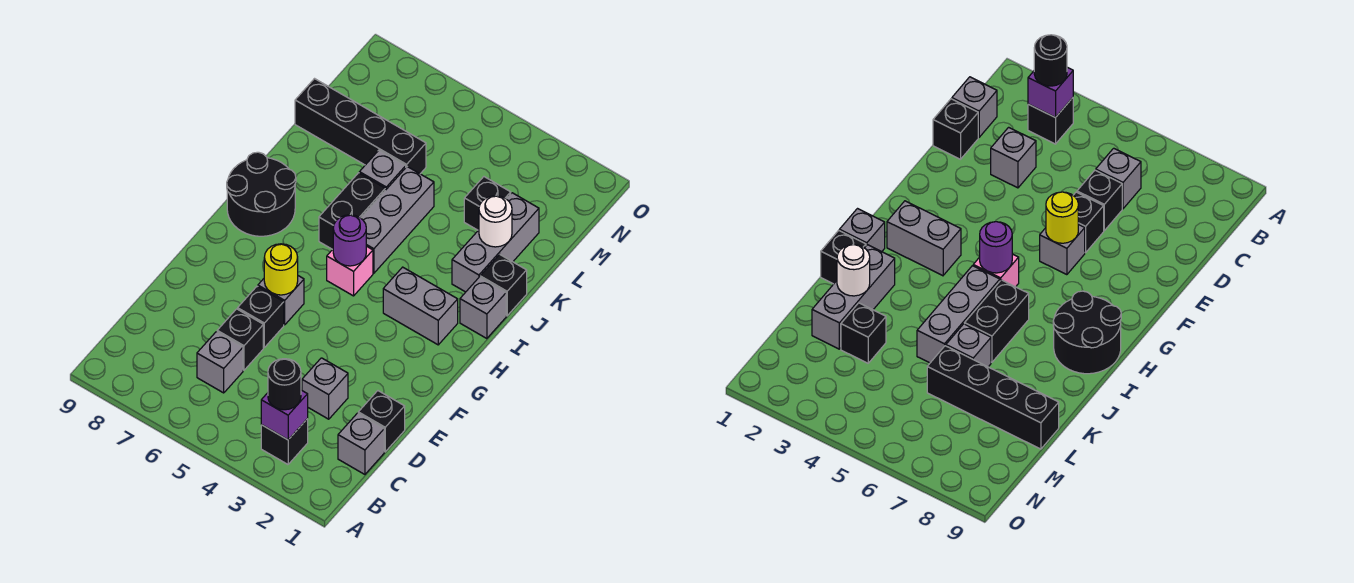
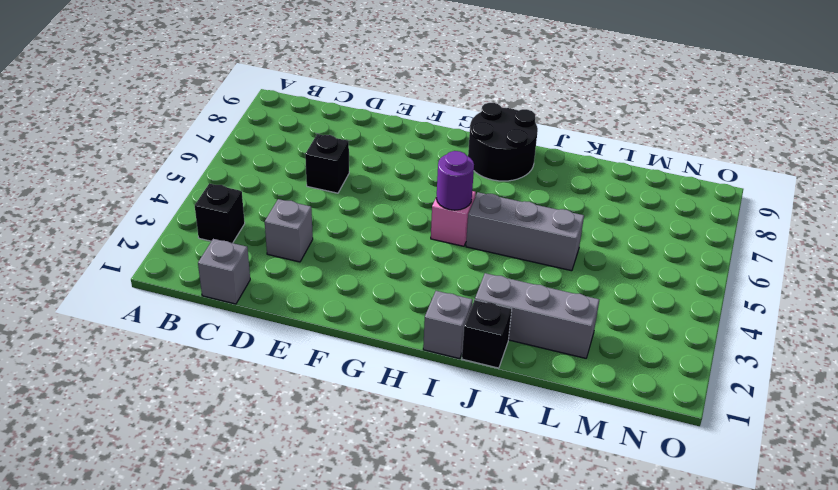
none -> grey brick C6 level 1
none -> black brick D1 level 1
none -> black brick E6 level 1

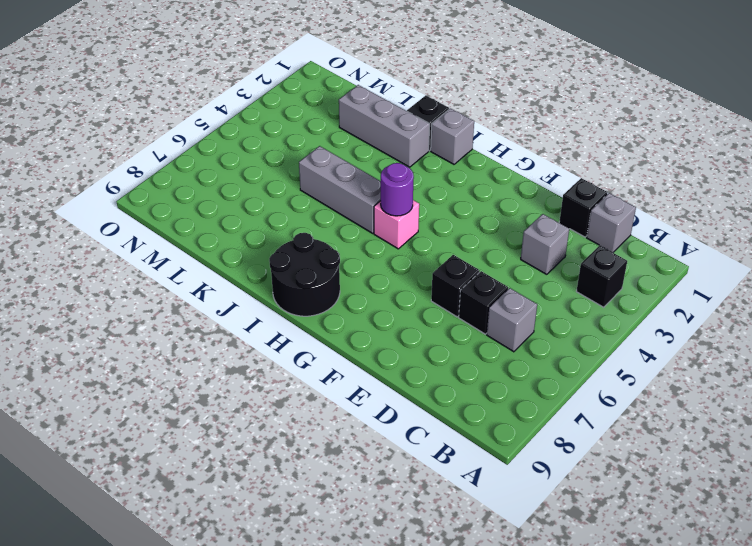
none -> grey brick F6 level 1
none -> grey brick H2:H3 level 1
none -> black brick I6:J6 level 1

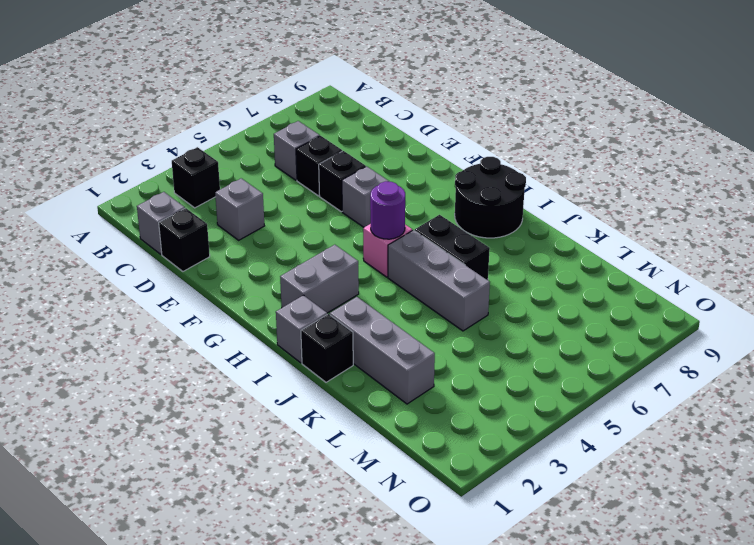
none -> grey brick K6 level 1
none -> black brick L3 level 1
none -> black brick L6:L9 level 1

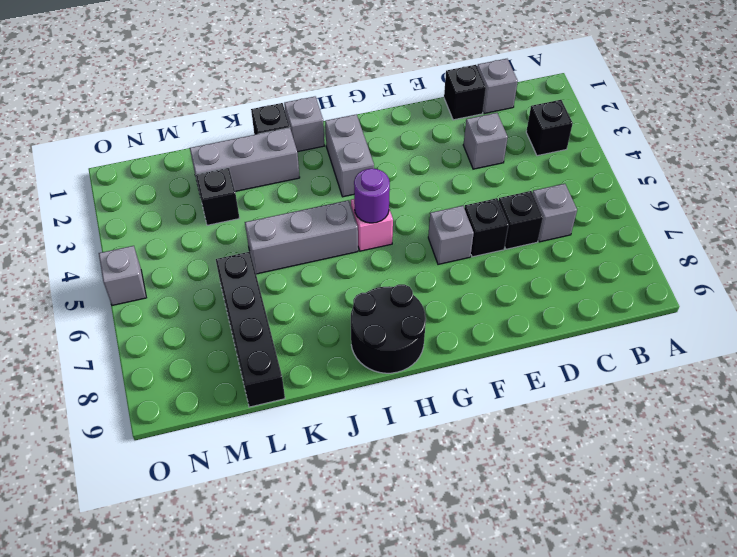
grey brick O5 level 1 -> grey brick K6 level 1
none -> black brick I6:J6 level 1
none -> purple brick B3 level 2
none -> yellow round brick F6 level 2

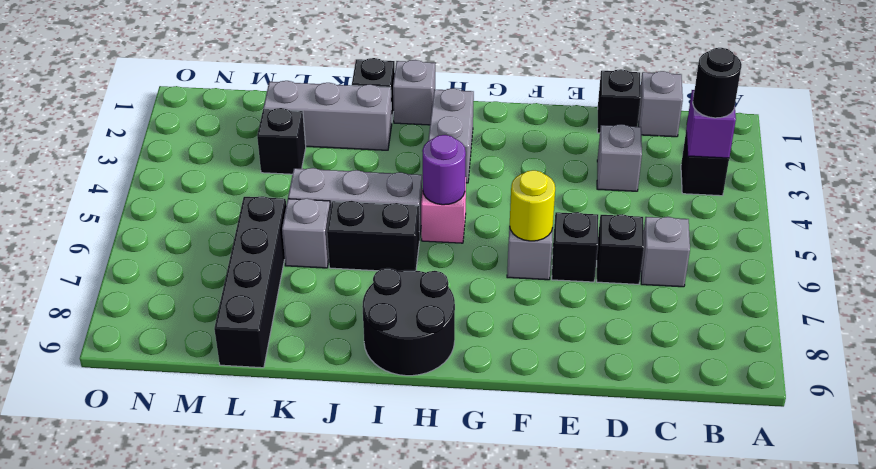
none -> white round brick K2 level 2

